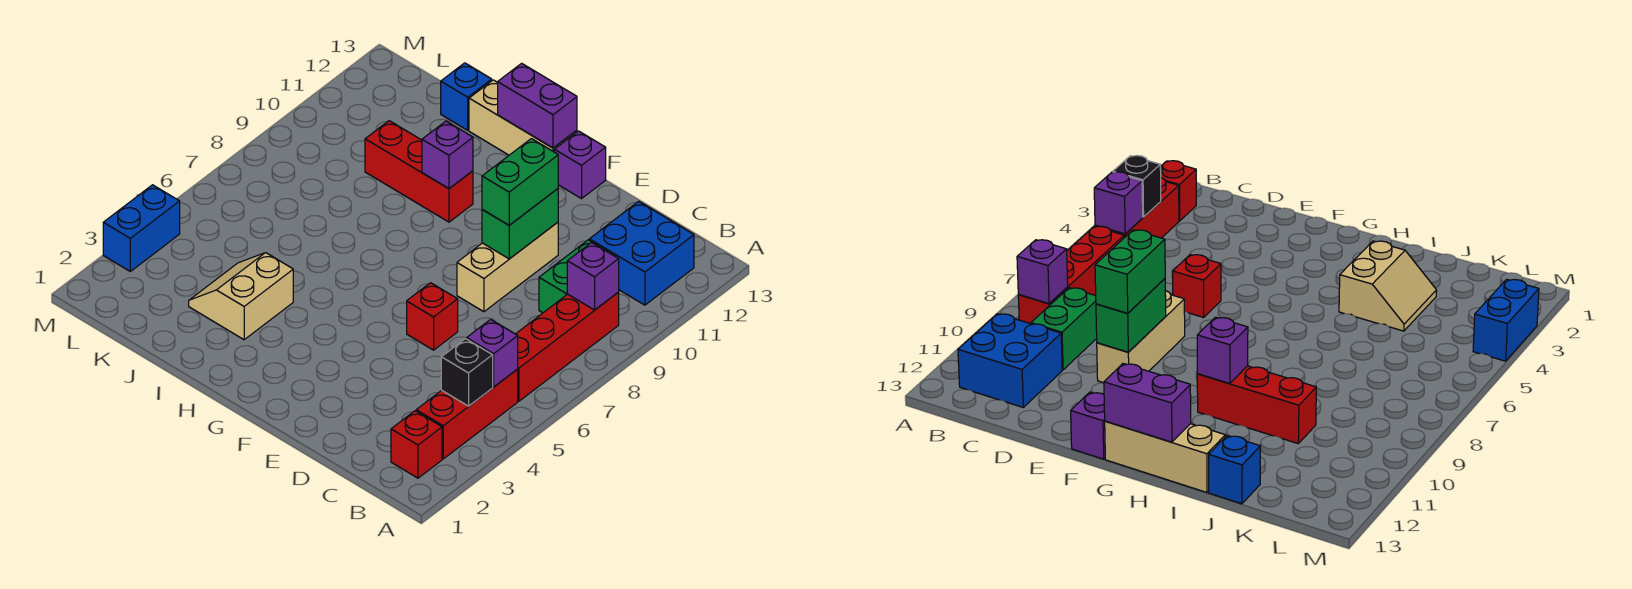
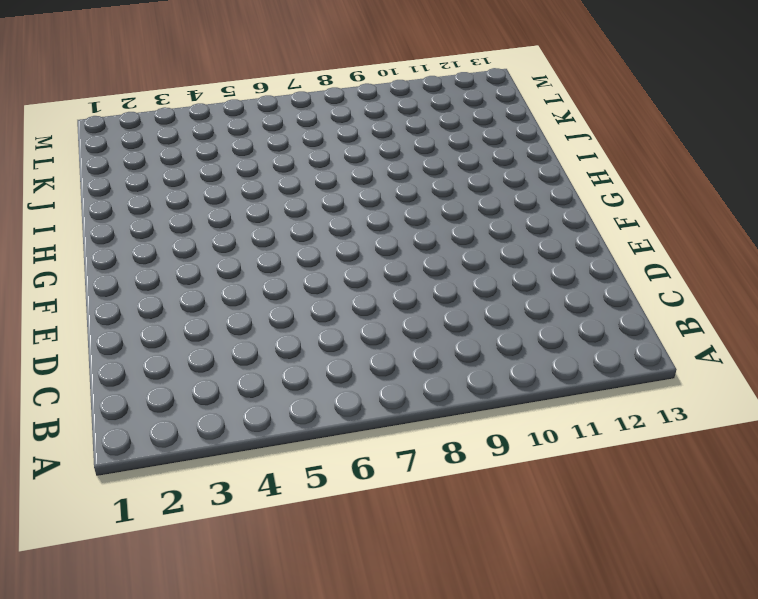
none -> red brick B2 level 1
none -> red brick B3:B5 level 1
none -> red brick B6:B9 level 1

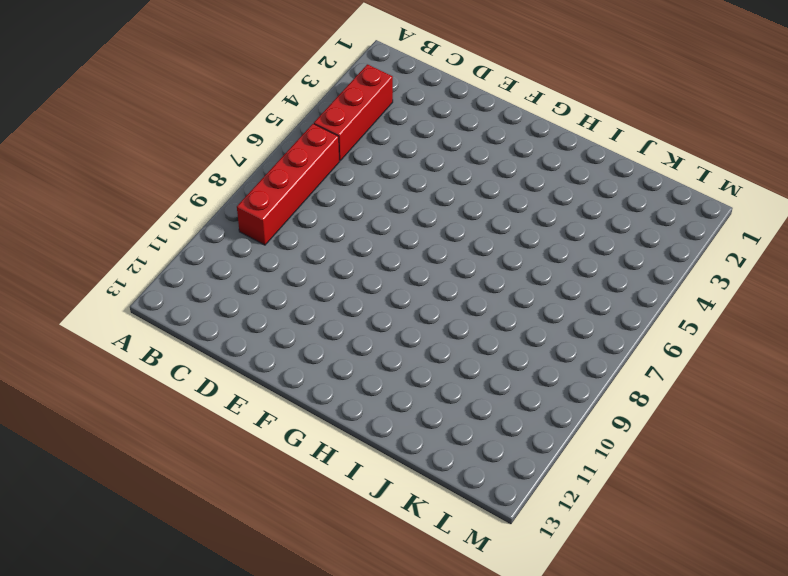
none -> red brick B2 level 1
none -> blue brick B11:C12 level 1
none -> green brick C9:C10 level 1

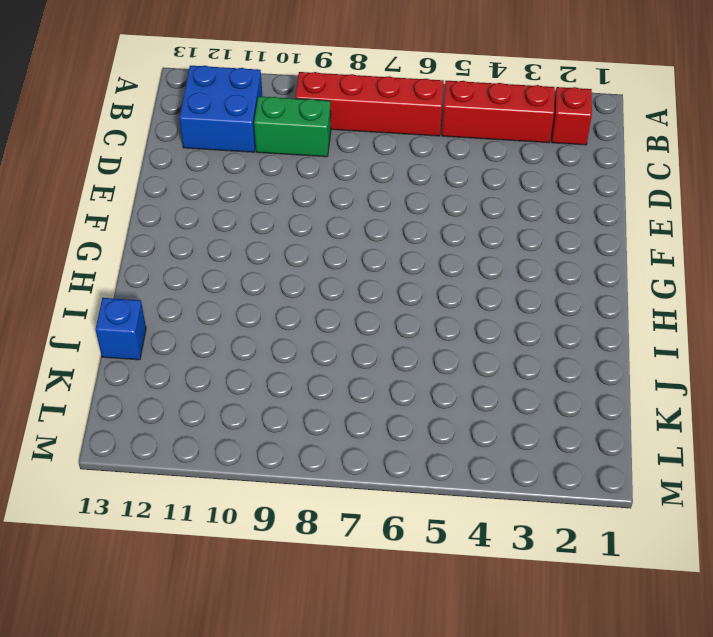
none -> red brick E6 level 1
none -> tan brick E8:E10 level 1
none -> purple brick F13 level 1

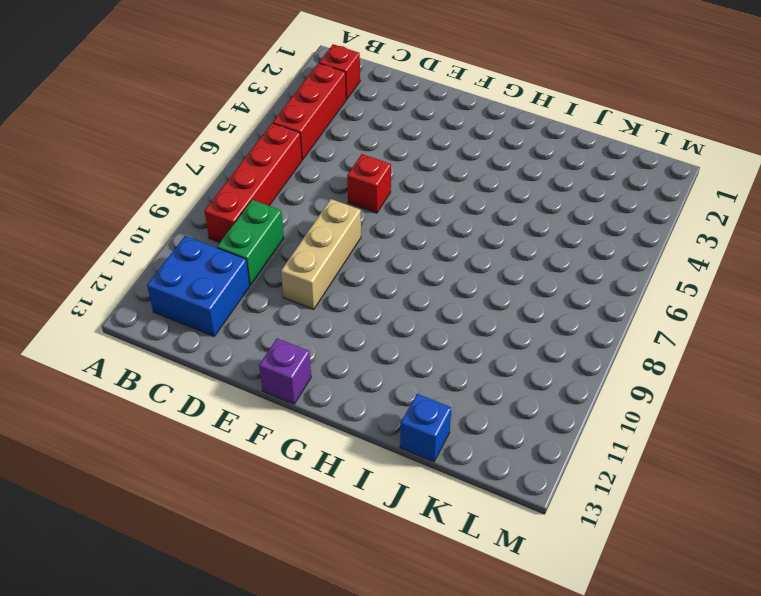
none -> tan brick G13:I13 level 1
none -> red brick H10:J10 level 1
none -> tan slope I3:J4 level 1 top I

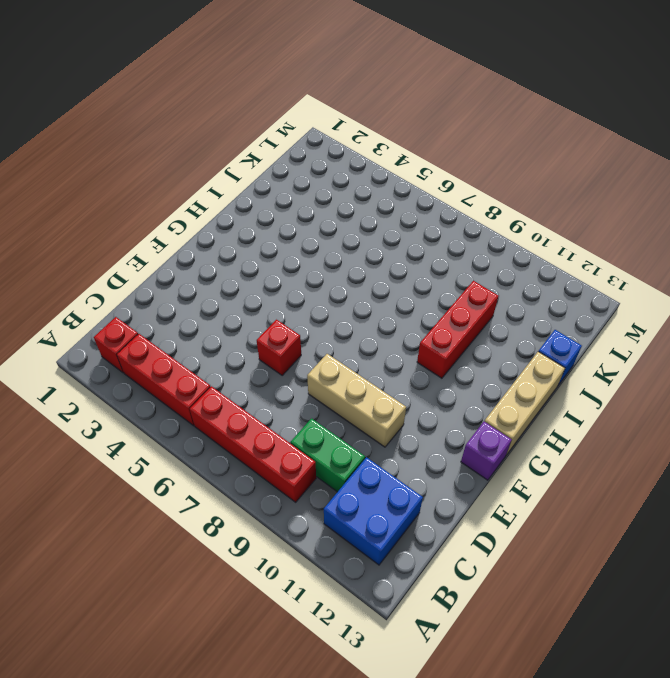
none -> tan slope I3:J4 level 1 top I
none -> blue brick M3:M4 level 1
none -> black brick B4 level 2

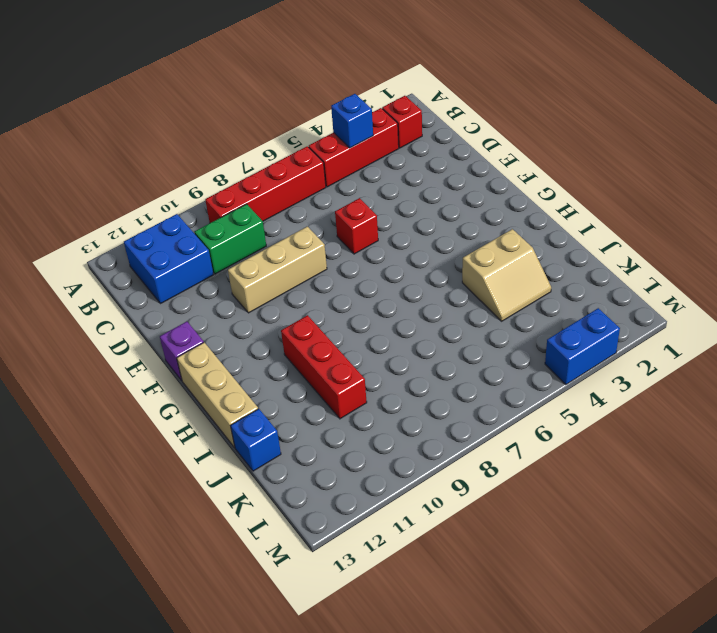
blue brick B4 level 2 -> black brick B4 level 2
none -> purple brick B5 level 2
none -> purple brick B9 level 2
none -> green brick E9:E10 level 2

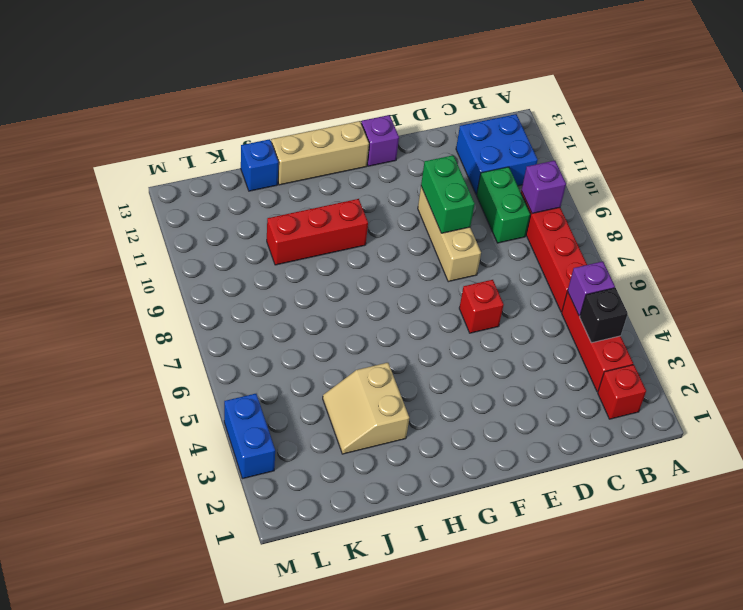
none -> purple brick G13:H13 level 2
none -> purple brick H10 level 2
none -> green brick E9:E10 level 3

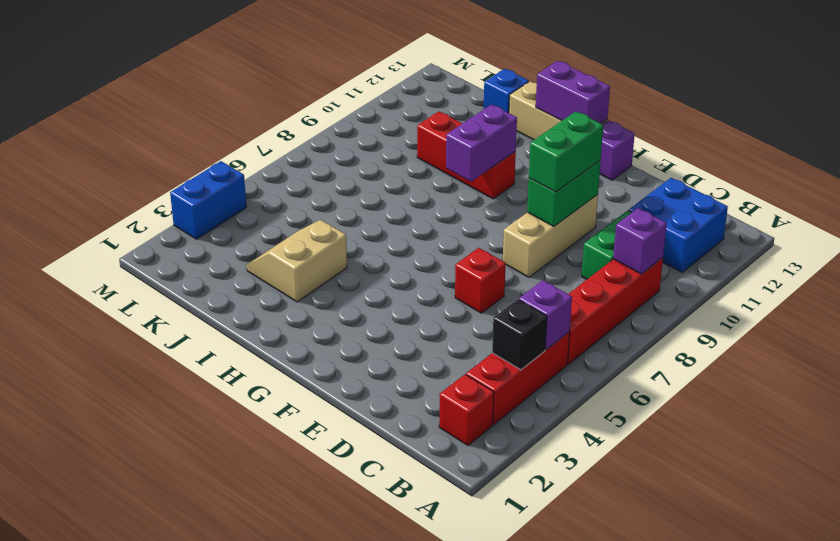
purple brick H9:H10 level 2 -> purple brick H10 level 2

